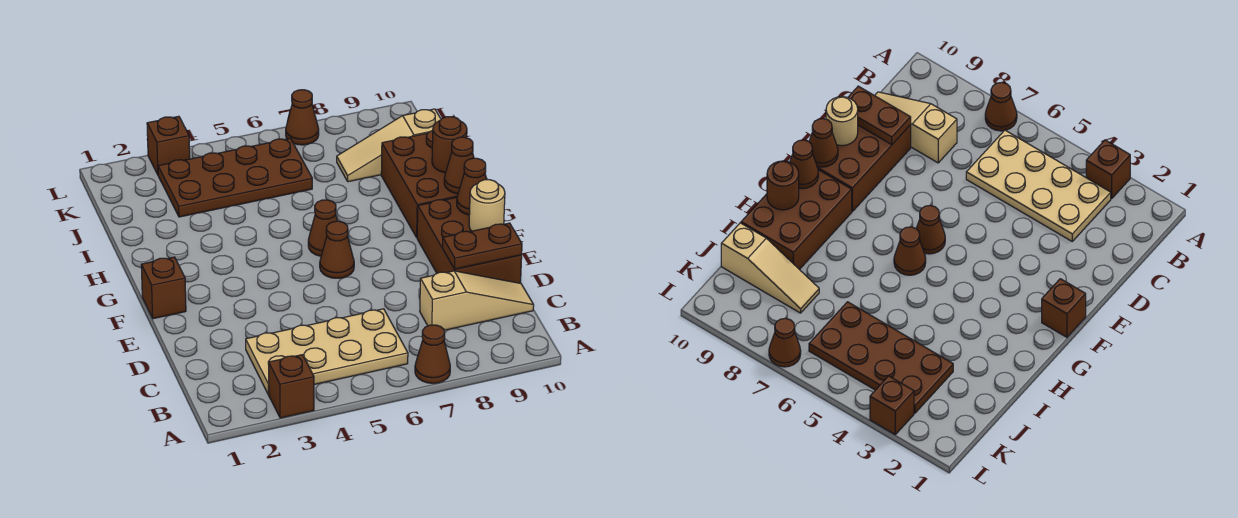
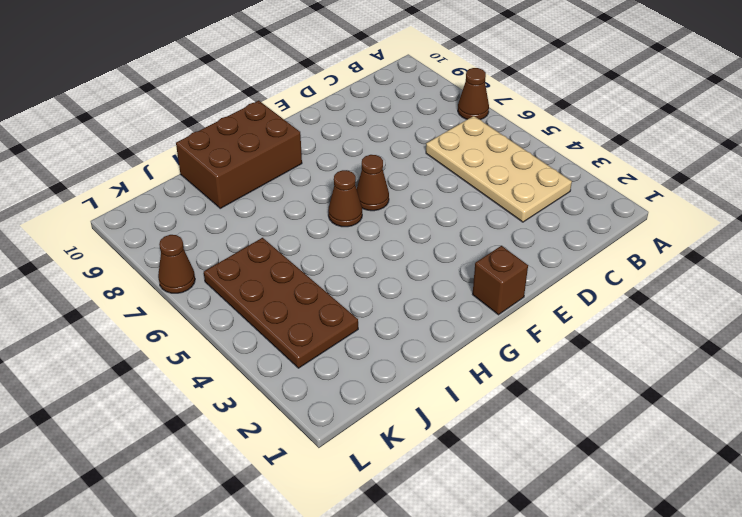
none -> brown brick A3 level 1
none -> tan slope C8:C10 level 1 top 8
none -> brown brick D9:F10 level 1

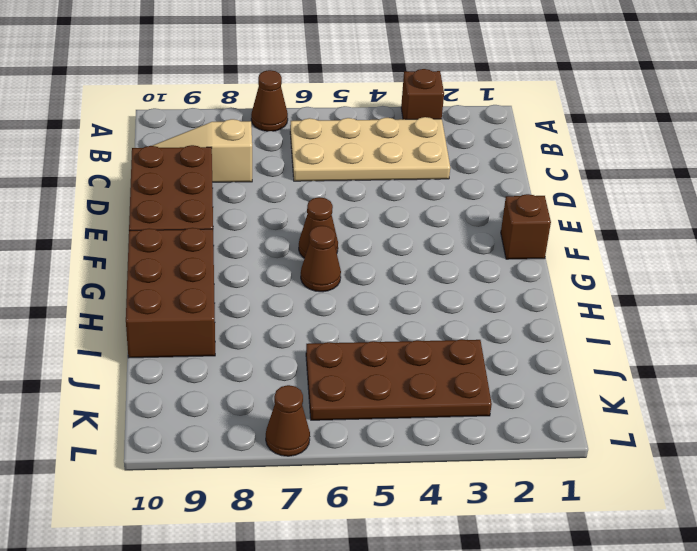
none -> tan slope J8:J10 level 1 top 10
none -> brown brick L3 level 1
none -> brown plate D9:D10 level 2

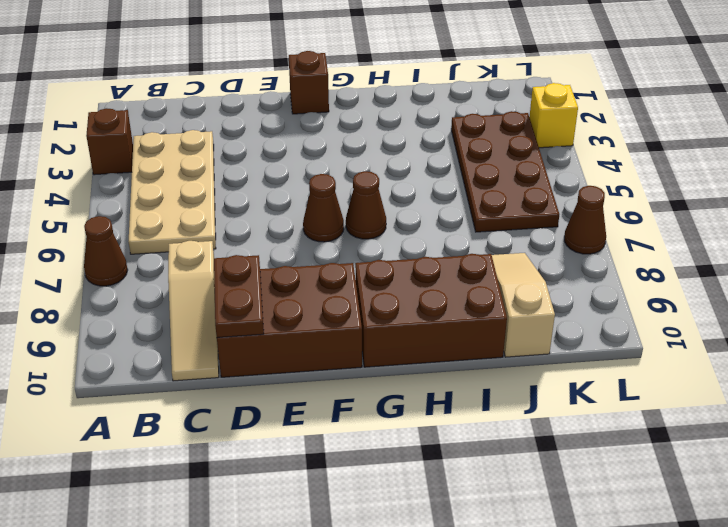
yellow brick L3 level 1 -> brown brick L3 level 1
none -> tan round brick E10 level 2
none -> brown cone F10 level 2
none -> brown cone G10 level 2

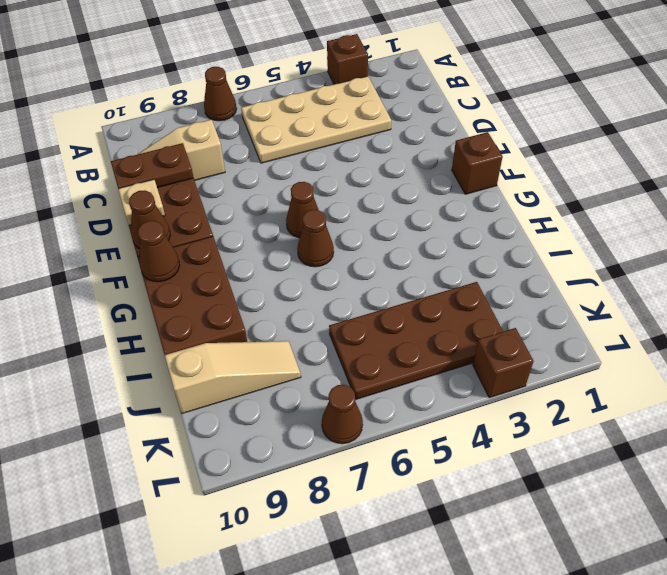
tan plate E10 level 2 -> tan round brick E10 level 2
none -> brown round brick H10 level 2

